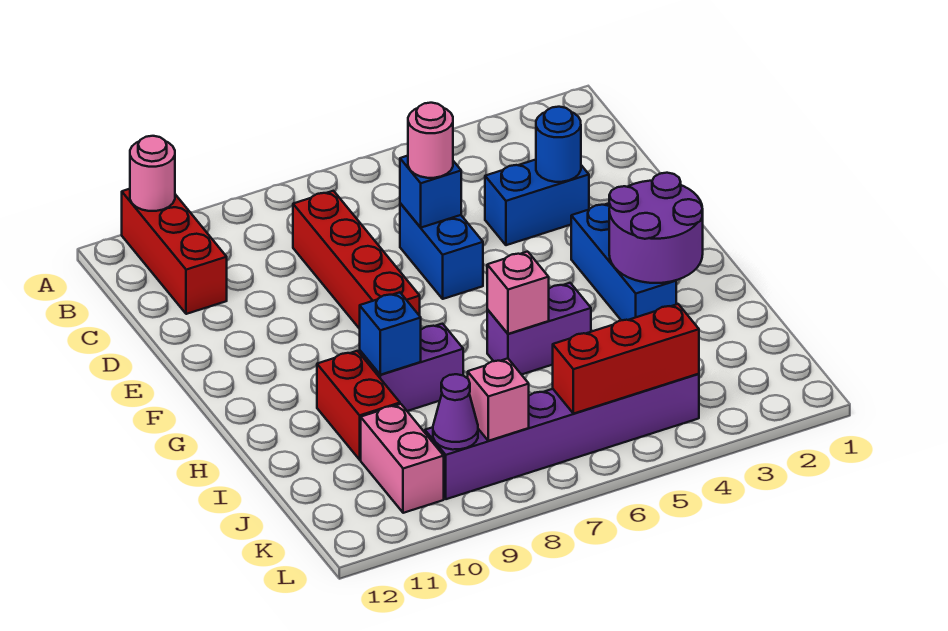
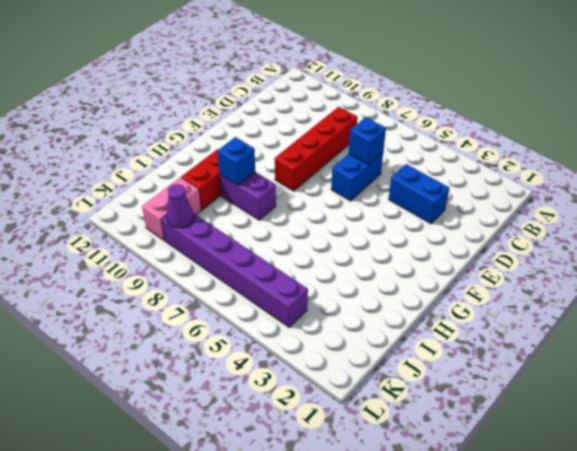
none -> red brick A11:C11 level 1
none -> blue brick F3:H3 level 1
none -> purple brick H5:H6 level 1

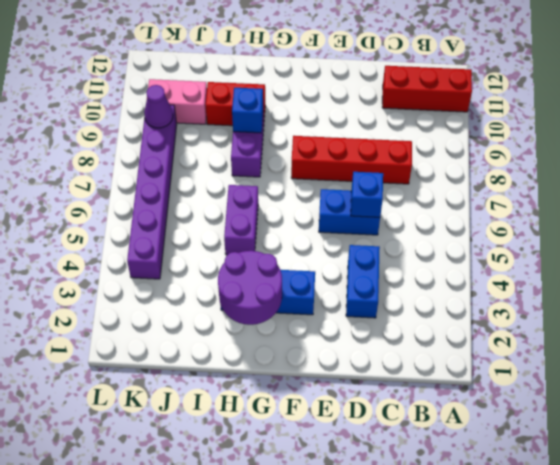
none -> pink round brick A11 level 2
none -> blue round brick D3 level 2
none -> pink brick H6 level 2

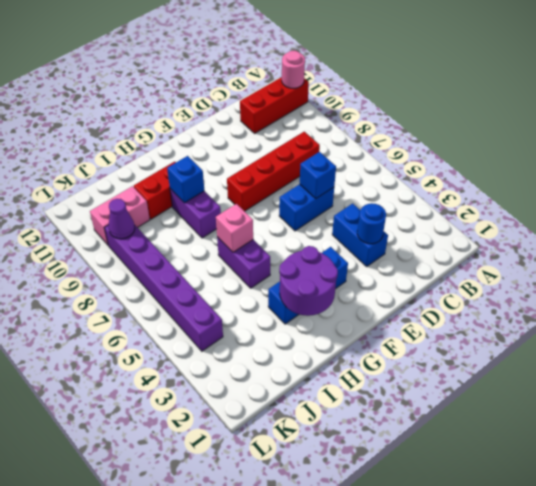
none -> red brick K4:K6 level 2
none -> pink brick K8 level 2
none -> pink round brick D6 level 3

